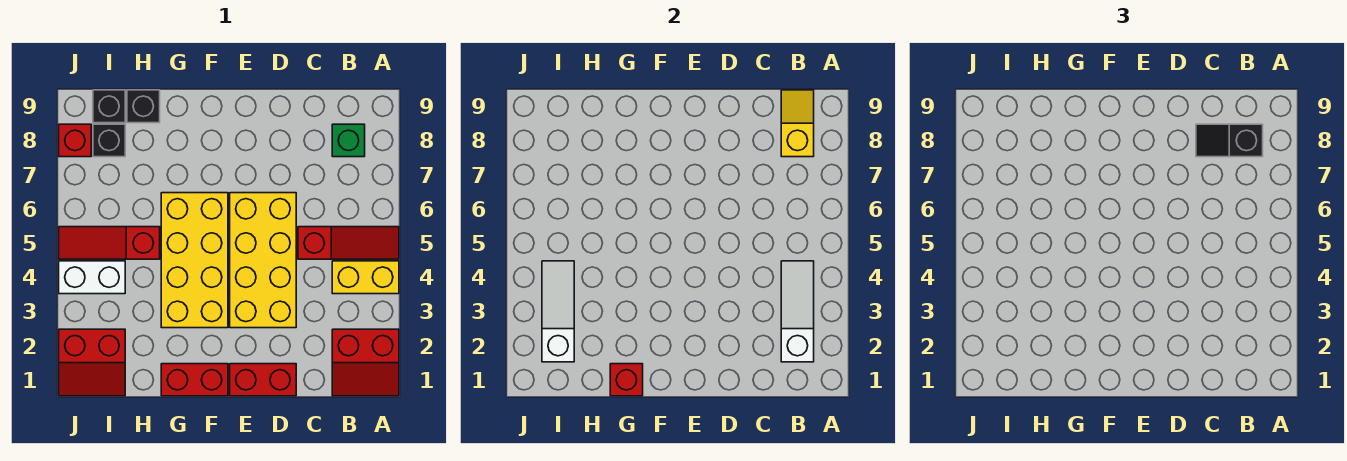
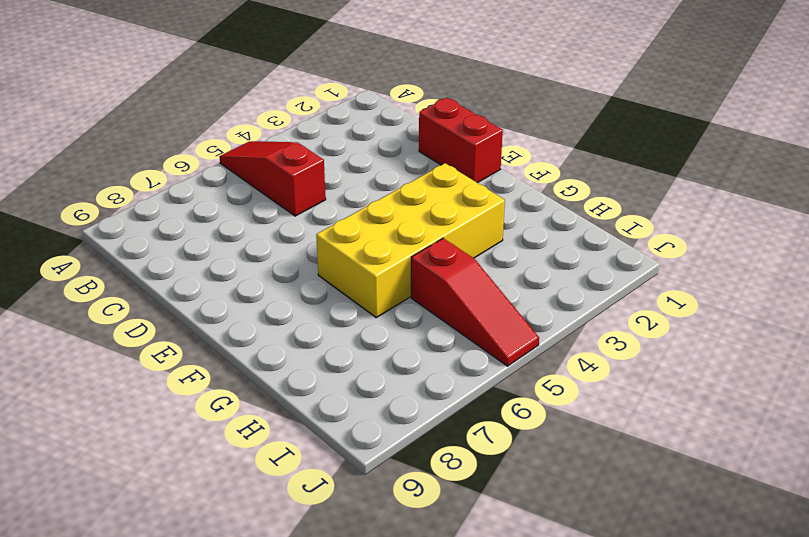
none -> red slope A1:B2 level 1 top 2
none -> yellow brick A4:B4 level 1
none -> green brick B8 level 1

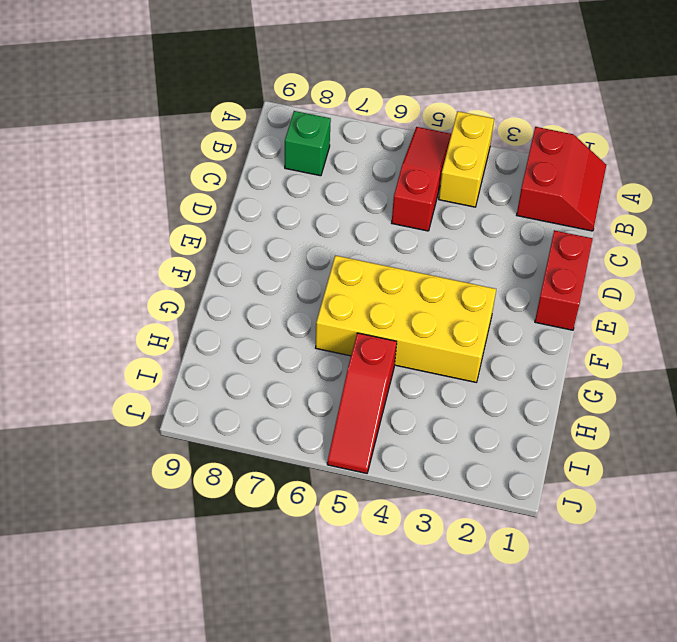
none -> yellow brick D3:E6 level 1
none -> red brick F1:G1 level 1
none -> black brick H9 level 1

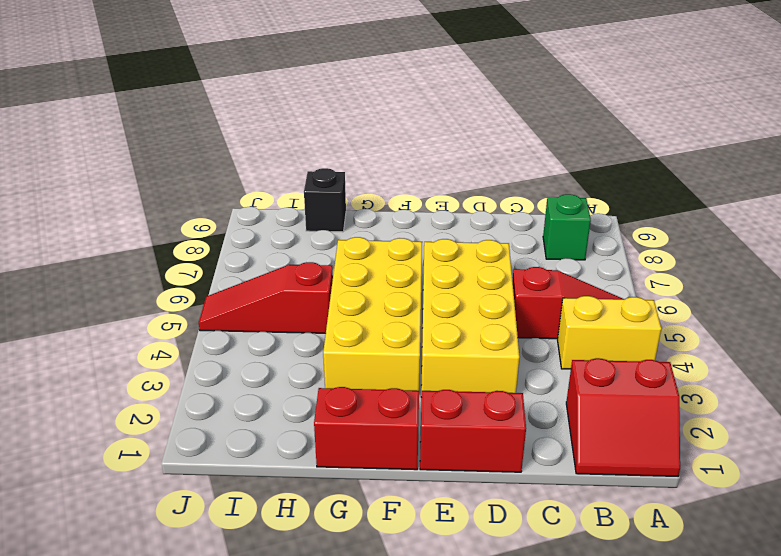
none -> red slope I1:J2 level 1 top 2
none -> white brick I4:J4 level 1
none -> black brick I8 level 1

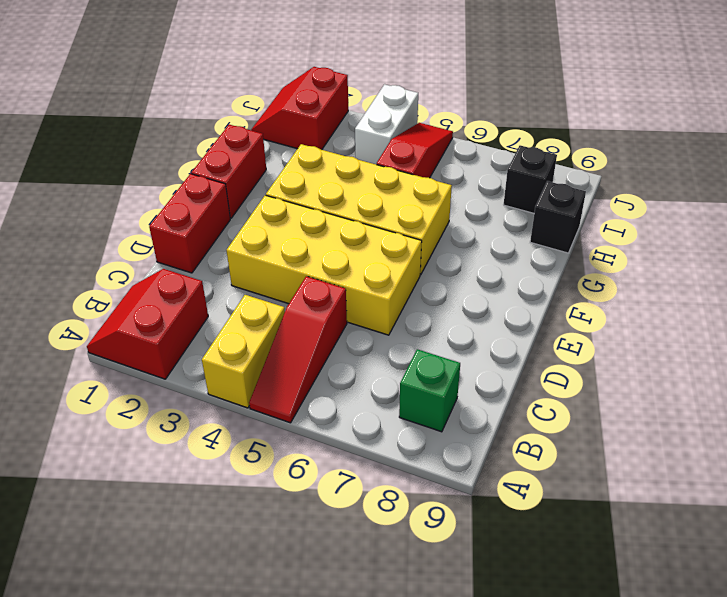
none -> black brick I9 level 1
none -> red brick J8 level 1
none -> white slope B2:B4 level 2 top 2

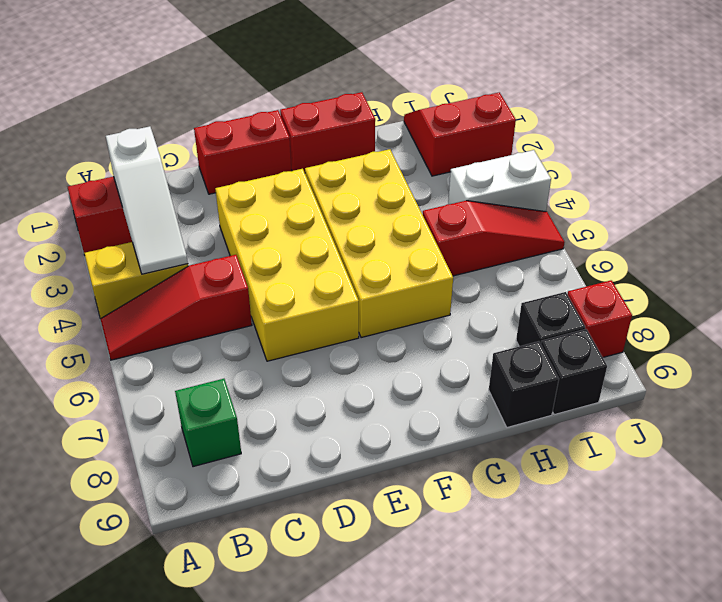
none -> yellow slope B8:B9 level 2 top 8
none -> red brick G1 level 2
none -> white slope I2:I4 level 2 top 2

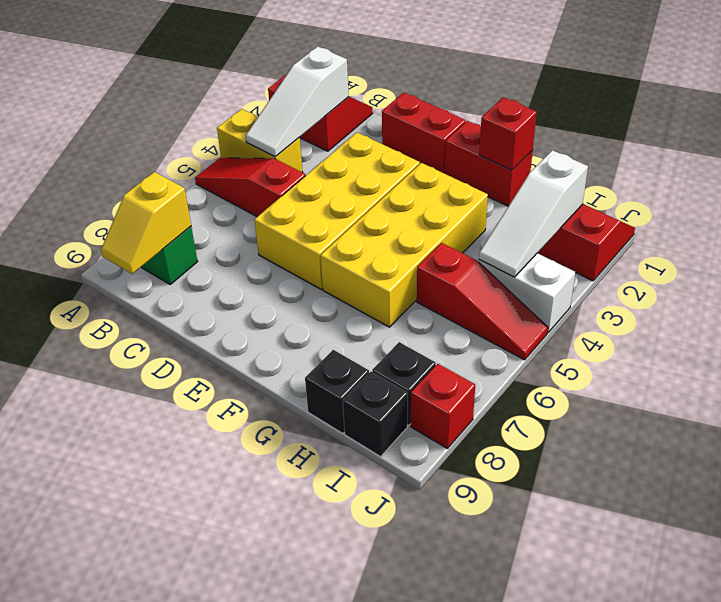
none -> black slope B8:C8 level 3 top B

